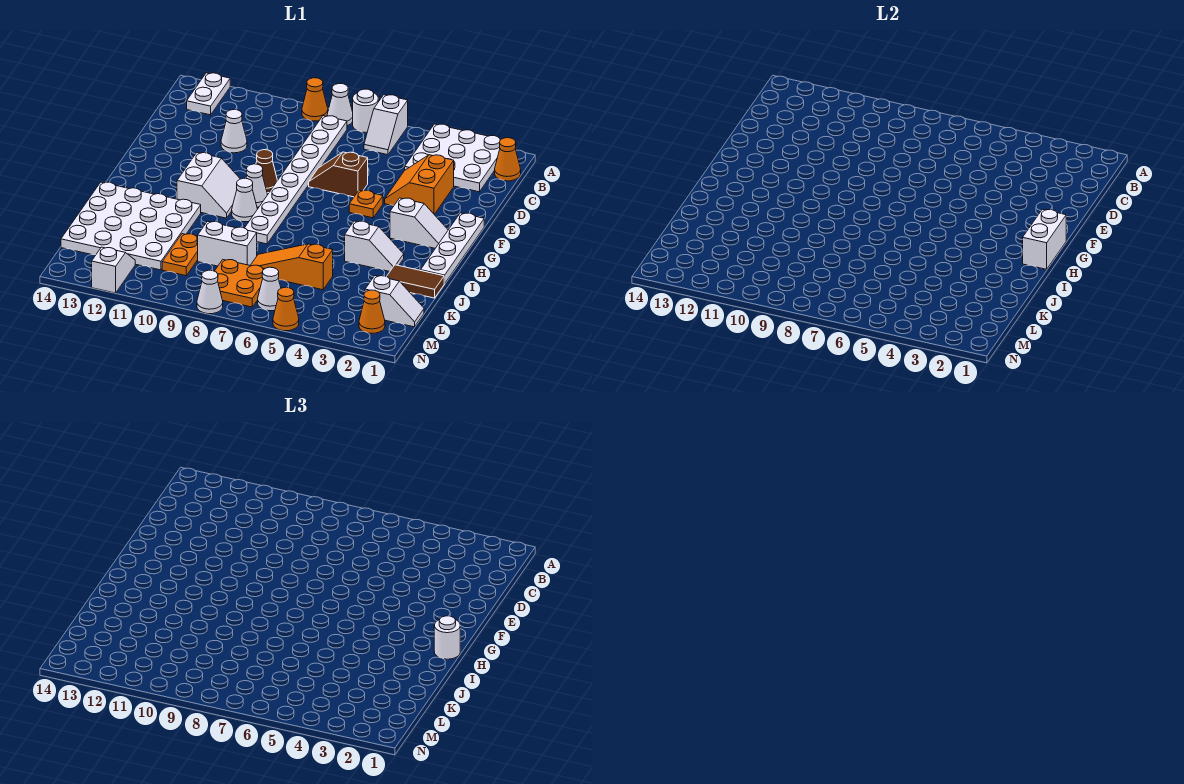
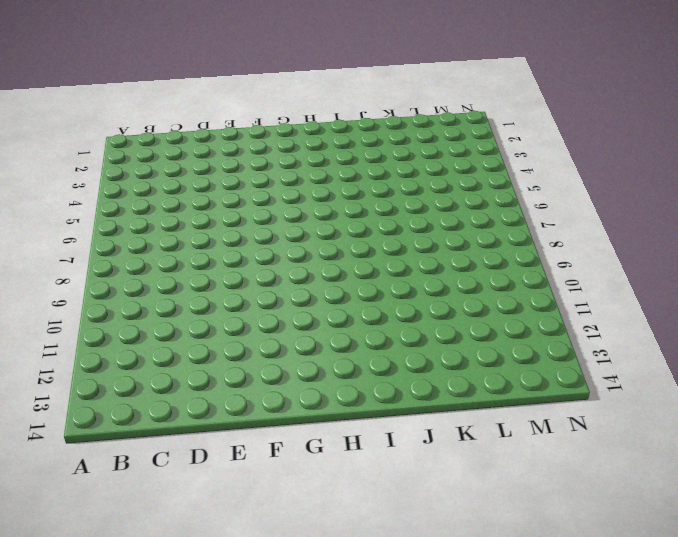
none -> white plate A2:C4 level 1
none -> white slope A6:B6 level 1 top A
none -> white round brick A7 level 1
none -> white cone A8 level 1

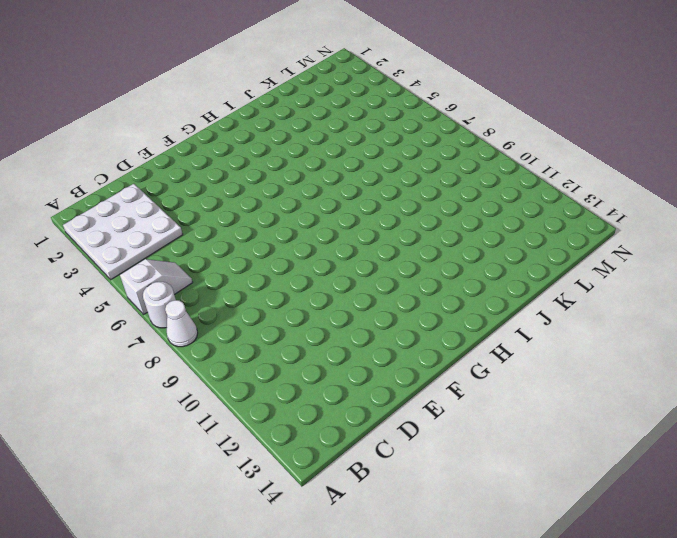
none -> orange cone A9 level 1
none -> white plate A13:B13 level 1
none -> orange cone B1 level 1
none -> white plate B8:I8 level 1

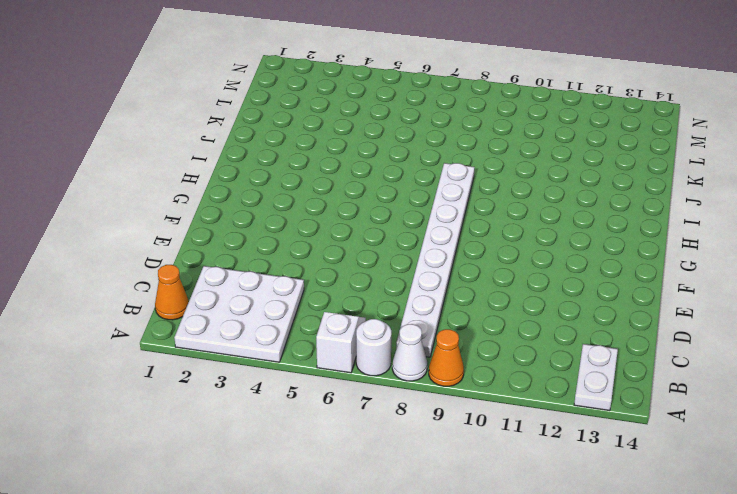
none -> orange slope D3:E4 level 1 top 3
none -> white cone D11 level 1
none -> brown slope E6:E7 level 1 top 6
none -> white plate F1:I1 level 1

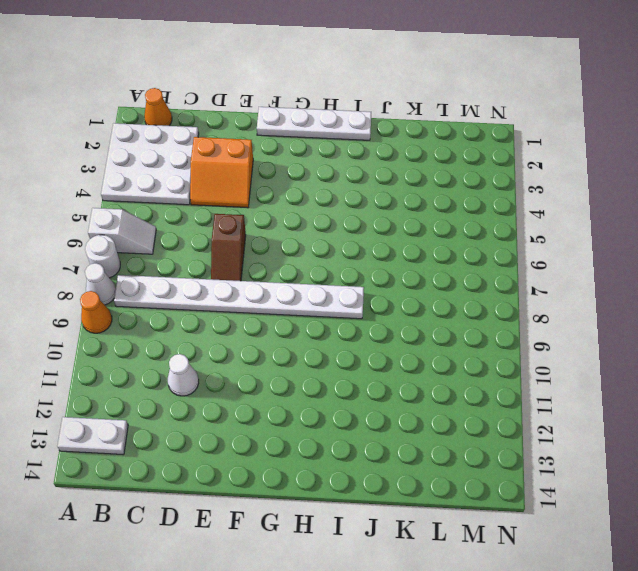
none -> orange plate F5 level 1
none -> brown cone F9 level 1
none -> white slope G2:G3 level 1 top 3
none -> white cone G9 level 1

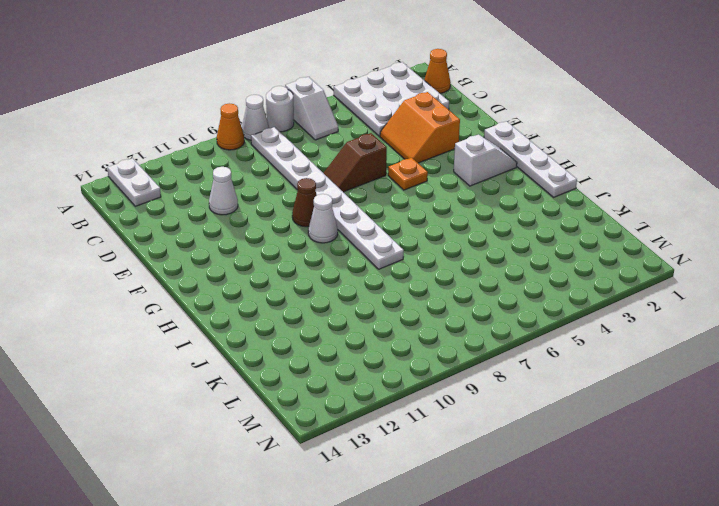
none -> white slope G10:H11 level 1 top 11
none -> white cone H9 level 1
none -> white slope I3:I4 level 1 top 4
none -> white plate I11:L14 level 1

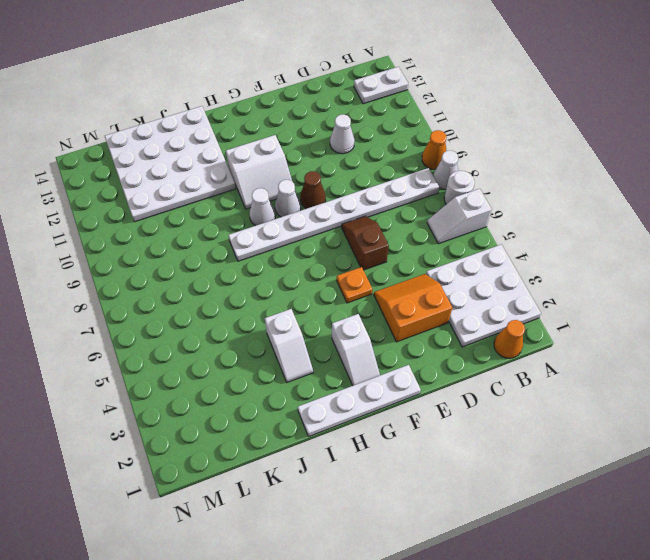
none -> brown tile J1:J2 level 1
none -> orange slope K5:K7 level 1 top 5
none -> white brick K8:K9 level 1
none -> orange plate K10:L10 level 1

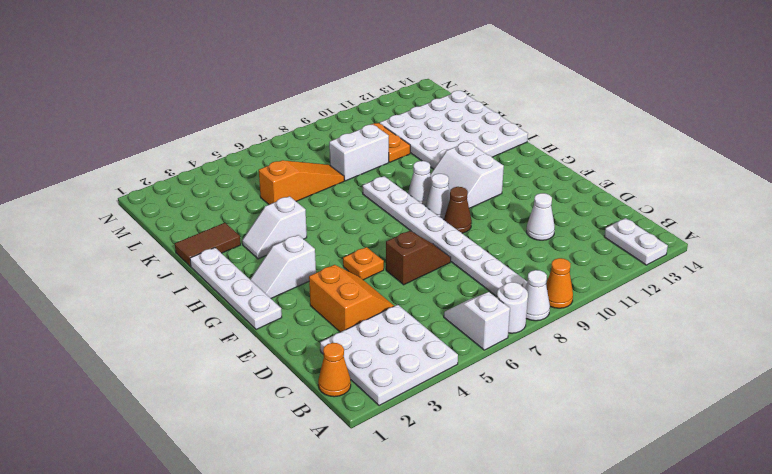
none -> white slope L1:L2 level 1 top 2
none -> orange plate L7:M8 level 1
none -> orange cone M2 level 1
none -> white cone M6 level 1

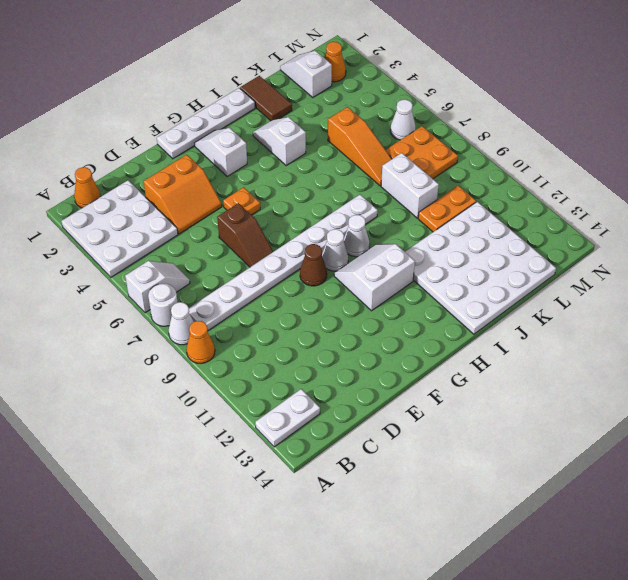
none -> white cone D11 level 1
none -> white slope M12:N12 level 1 top N
none -> orange cone N5 level 1
none -> white cone N8 level 1

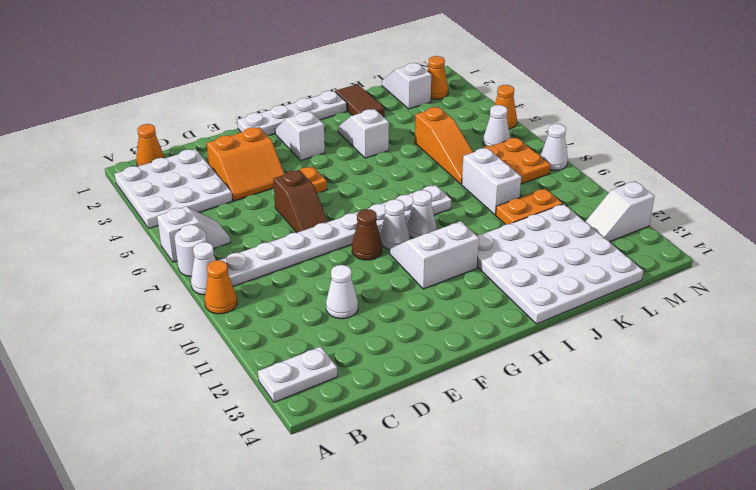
none -> white brick G1:H1 level 2
none -> white round brick H1 level 3

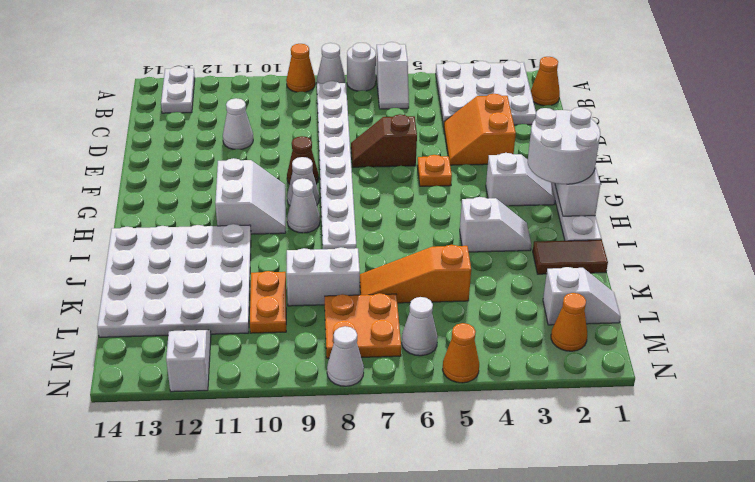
white round brick G1:H2 level 3 -> white round brick H1 level 3

